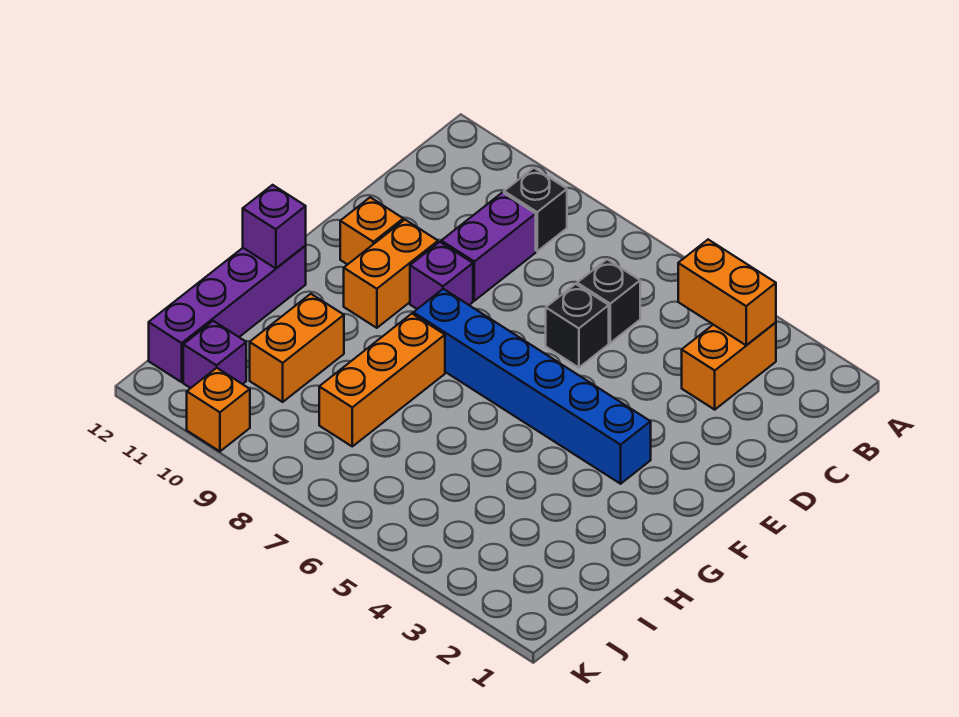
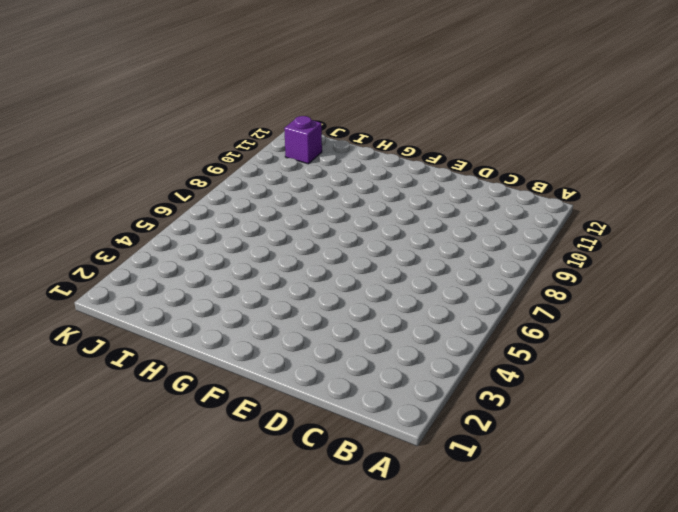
none -> orange brick B3:C3 level 1
none -> black brick B9 level 1
none -> black brick C6 level 1

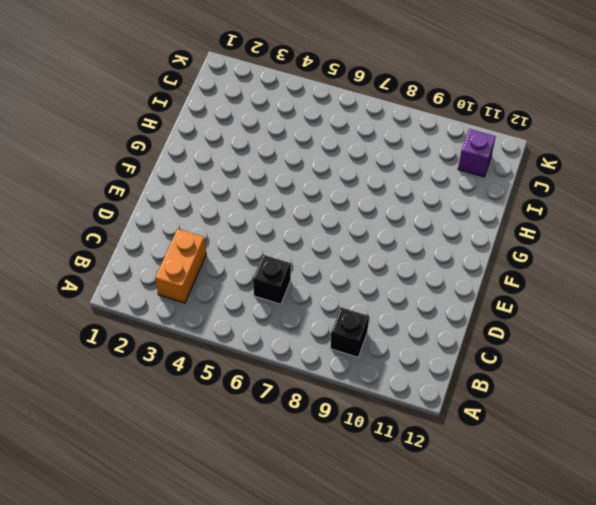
none -> purple brick C9:D9 level 1
none -> black brick D6 level 1
none -> purple brick E9 level 1

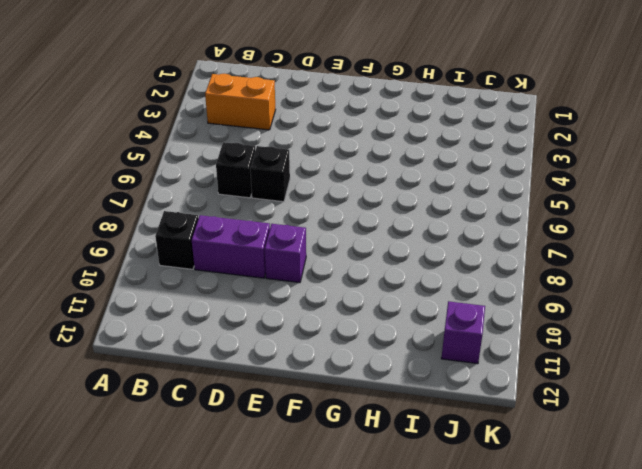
none -> orange brick E10:F10 level 1
none -> orange brick E11 level 1
none -> blue brick F3:F8 level 1

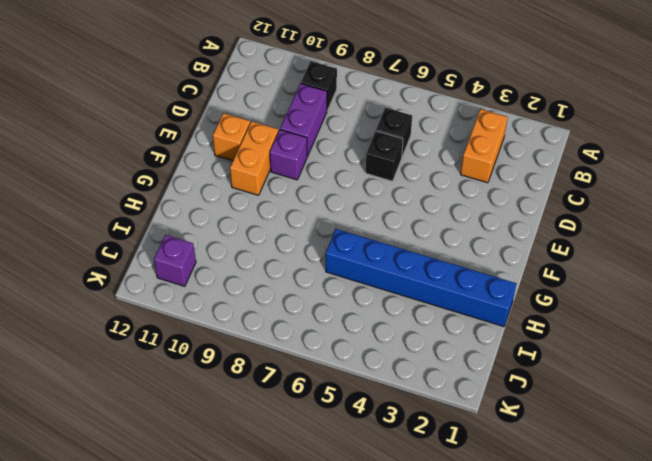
blue brick H1:H6 level 1 -> blue brick F3:F8 level 1
none -> orange brick G8:I8 level 1
none -> purple brick G12:J12 level 1
none -> orange brick H10:I10 level 1

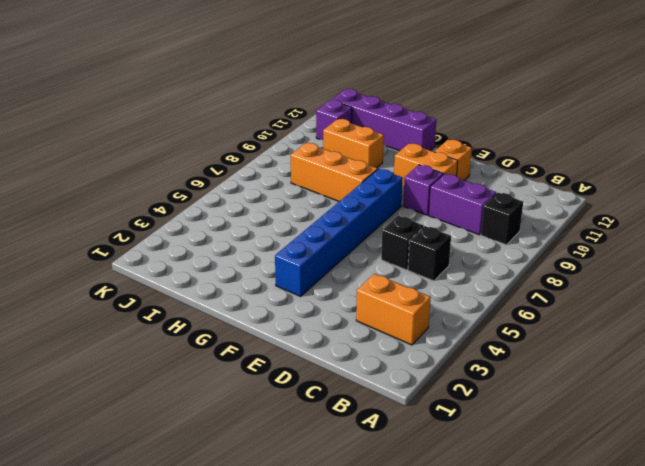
none -> orange brick K10 level 1
none -> orange brick B3:B4 level 2
none -> purple brick G12 level 2

